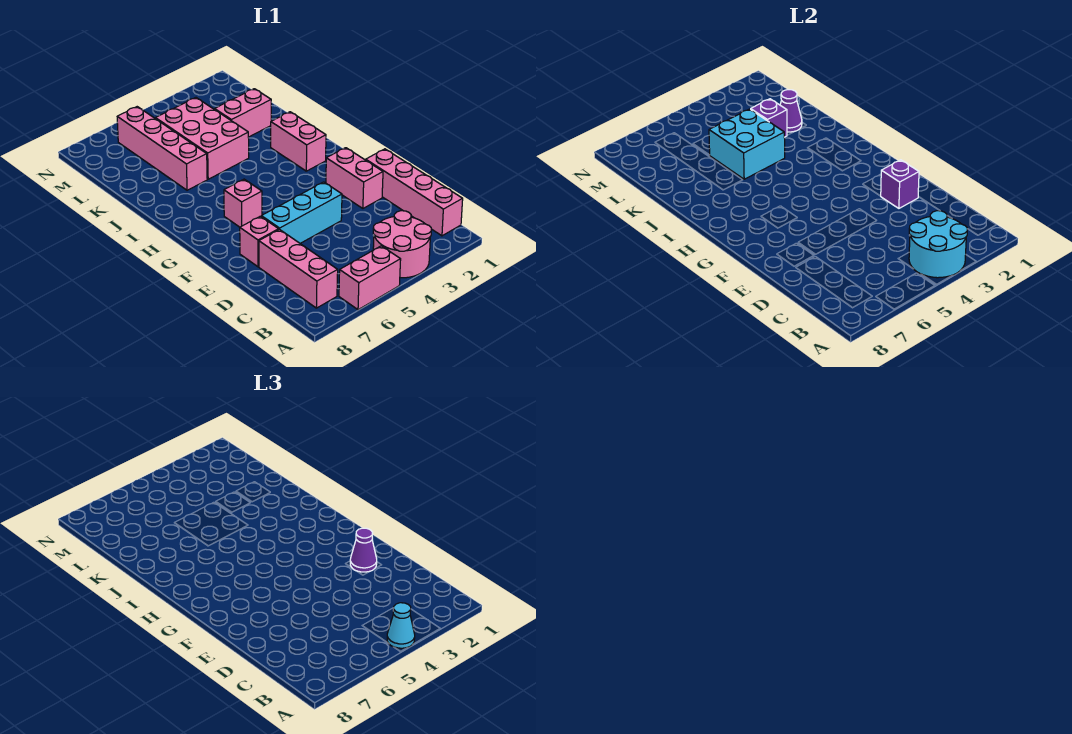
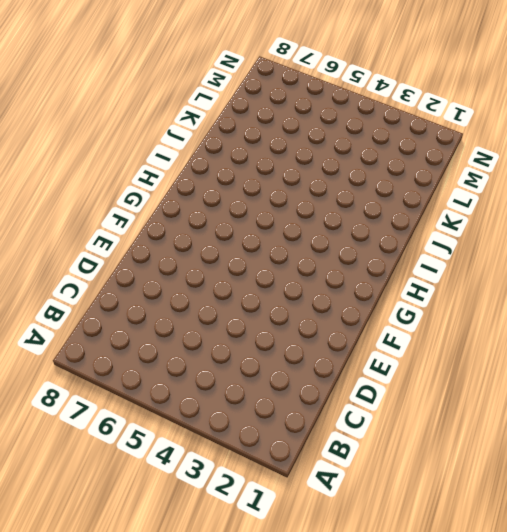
none -> pink round brick A3:B4 level 1
none -> pink brick A5:A6 level 1
none -> pink brick B1:E1 level 1

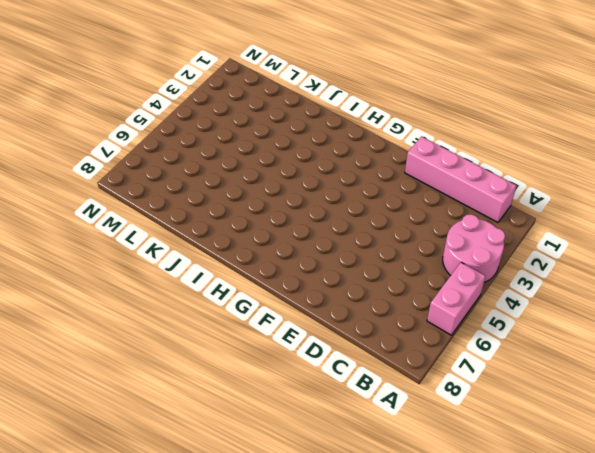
none -> pink brick B7:D7 level 1
none -> pink brick E2:F2 level 1
none -> cyan brick E4:E6 level 1

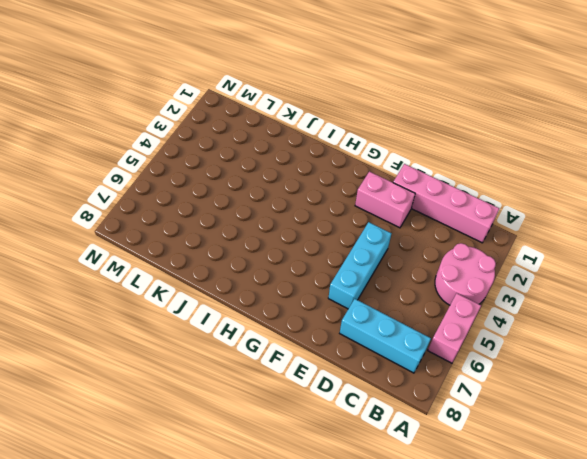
cyan brick B7:D7 level 1 -> pink brick B7:D7 level 1
none -> pink brick E7 level 1
none -> pink brick G6 level 1
none -> pink brick H2:I2 level 1

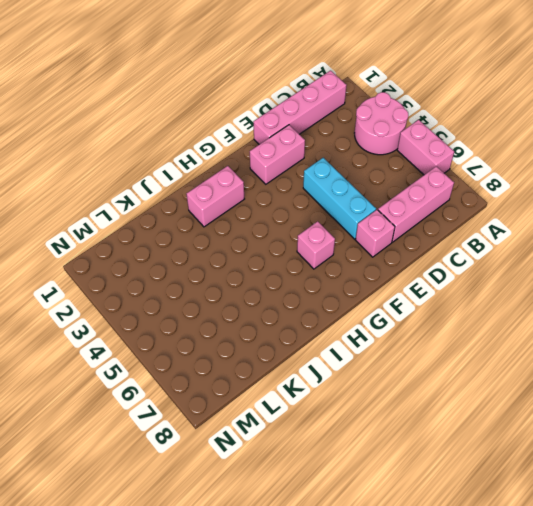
none -> pink brick J4:L5 level 1
none -> pink brick J6:M6 level 1
none -> pink brick K2:K3 level 1

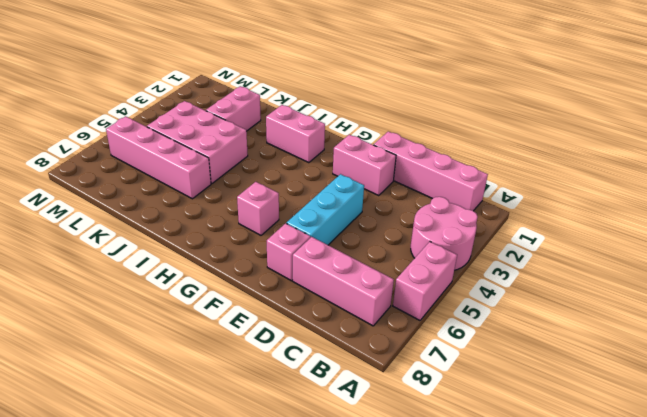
none -> cyan round brick A3:B4 level 2
none -> purple brick E2 level 2
none -> cyan brick J4:K5 level 2

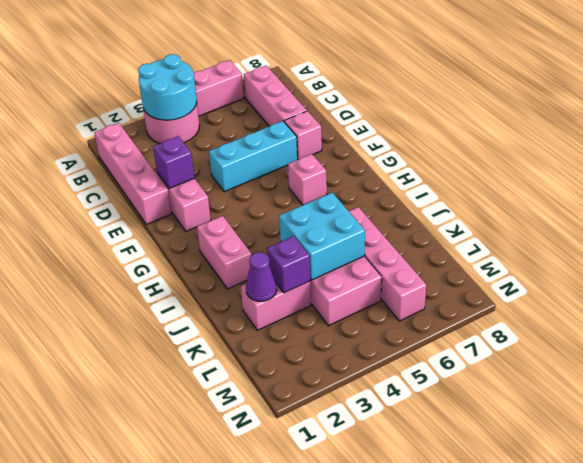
none -> cyan cone A4 level 3
none -> purple cone E2 level 3

